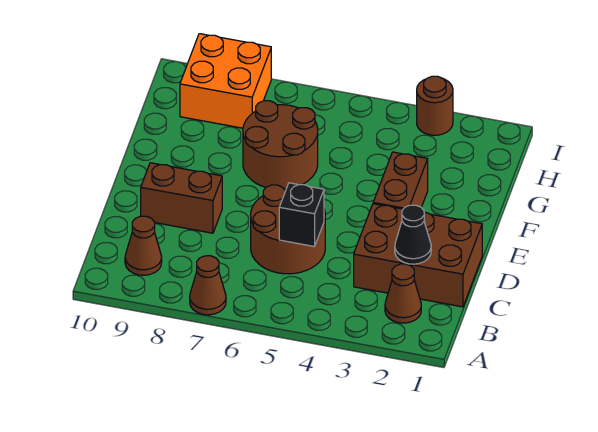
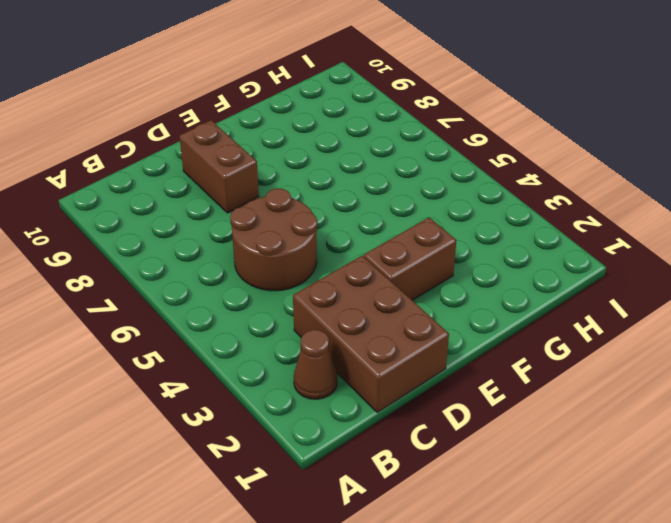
none -> brown cone A7 level 1
none -> brown cone B9 level 1
none -> brown round brick F6:G7 level 1

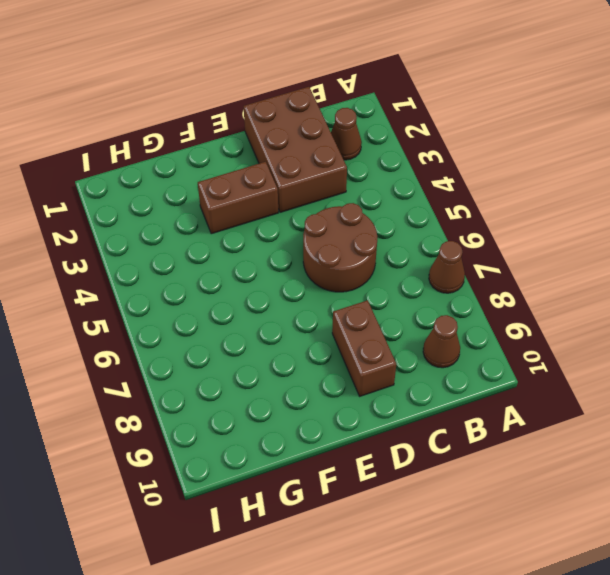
none -> brown round brick F6:G7 level 1
none -> orange brick H8:I9 level 1
none -> brown round brick I3 level 1

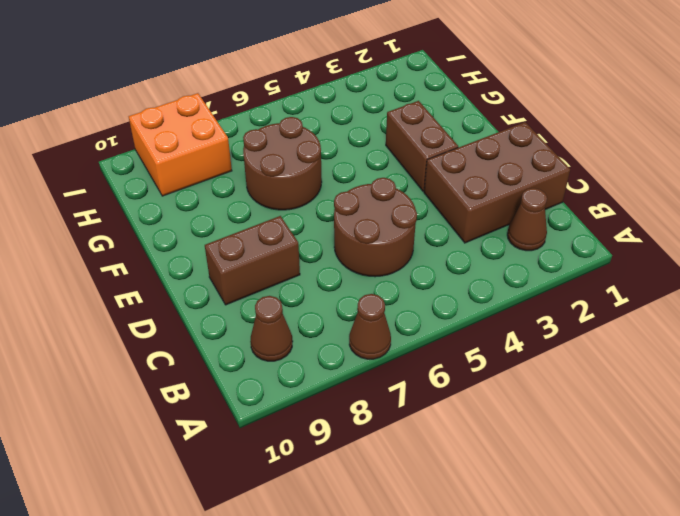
none -> brown round brick I3 level 1
none -> black cone C2 level 2
none -> black brick C5 level 2

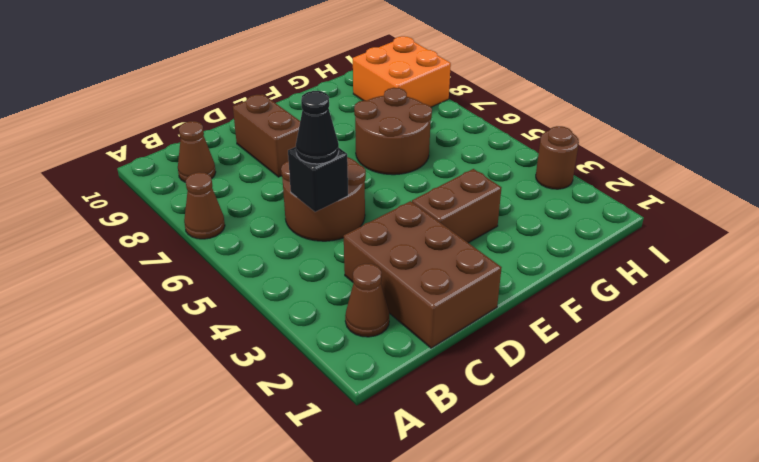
black cone C5 level 3 -> black cone C2 level 2

